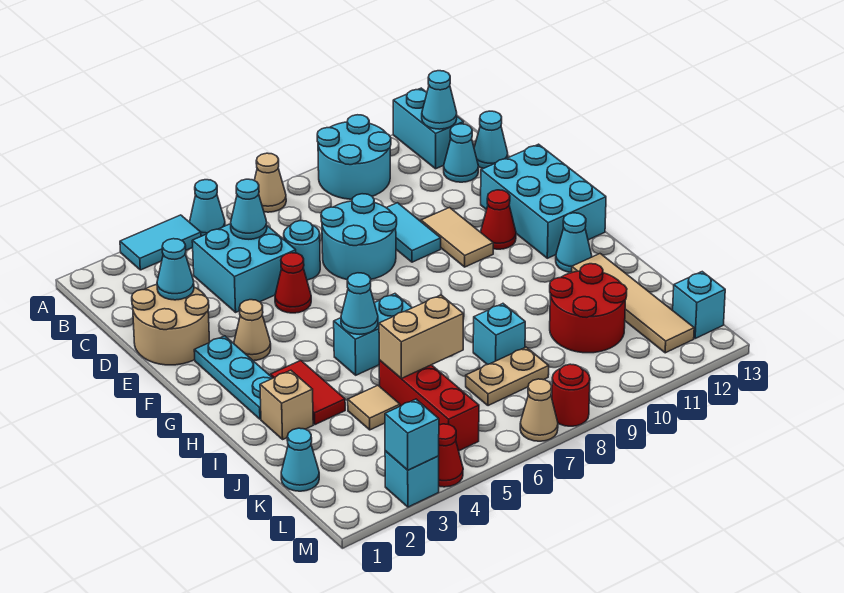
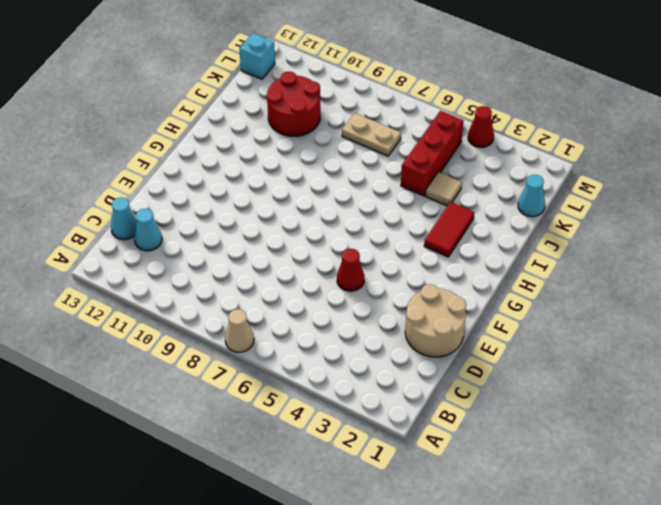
none -> cyan tile A3:A4 level 1
none -> cyan cone A5 level 1
none -> cyan round brick A9:B10 level 1
none -> cyan brick A12:B12 level 1

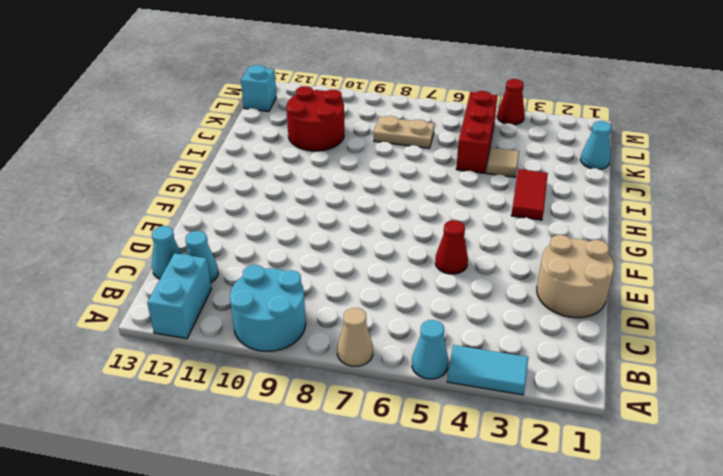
none -> cyan brick C4:D5 level 1
none -> cyan round brick D6 level 1
none -> cyan round brick D7:E8 level 1
none -> cyan tile D9:E9 level 1

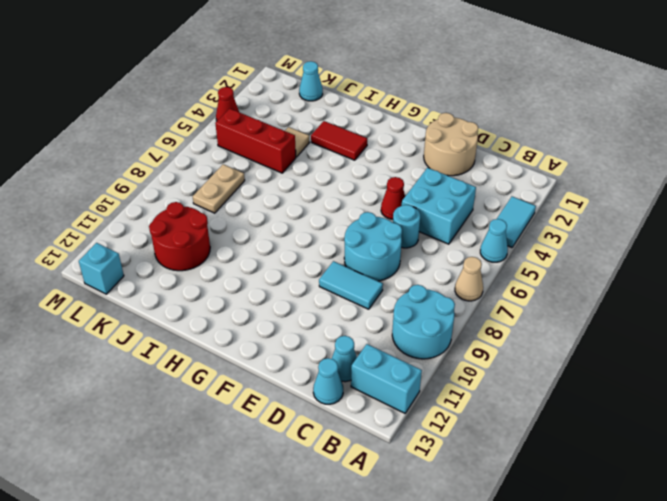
none -> tan tile E10:F10 level 1
none -> cyan brick E12:G13 level 1
none -> cyan plate F2:H2 level 1
none -> tan cone F3 level 1

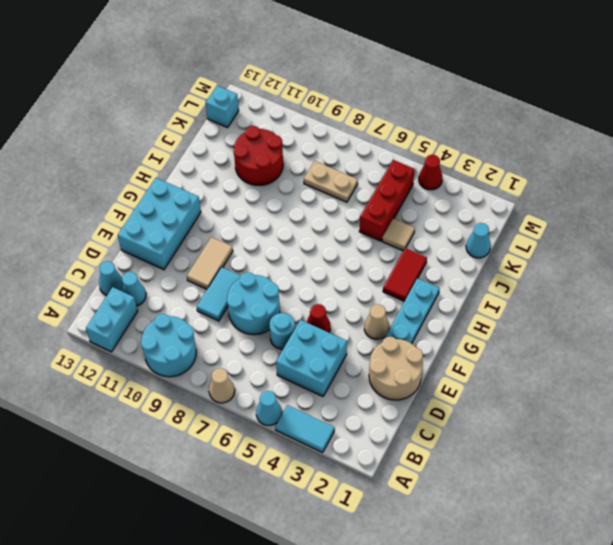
none -> red cone F11 level 1
none -> cyan brick H5:H6 level 1
none -> cyan cone H12 level 1
none -> tan brick I2 level 1

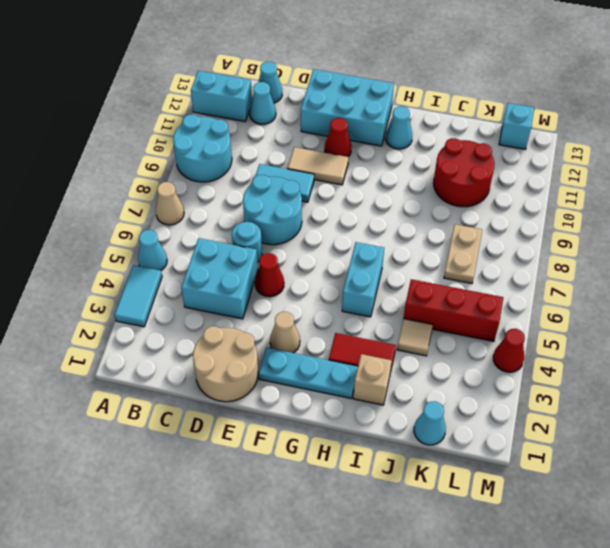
none -> tan tile I12:L12 level 1
none -> cyan brick J8 level 1
none -> cyan brick M3 level 1
none -> tan cone M7 level 1

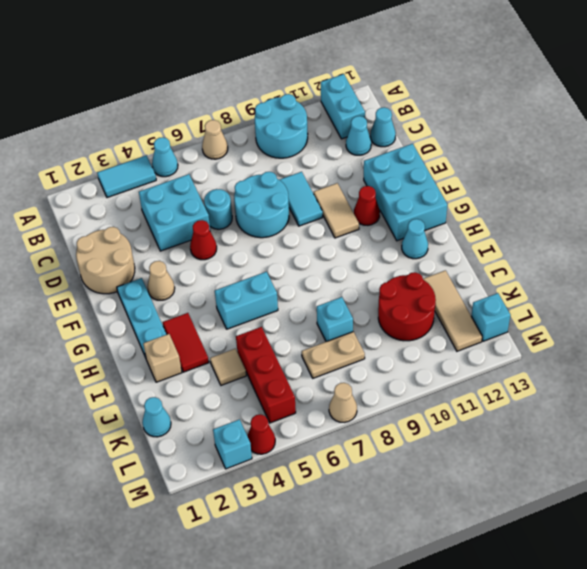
tan tile J12:L12 level 1 -> tan tile I12:L12 level 1
none -> red round brick M8 level 1
none -> cyan cone B12 level 2
none -> cyan cone C5 level 2
none -> cyan cone D2 level 2

